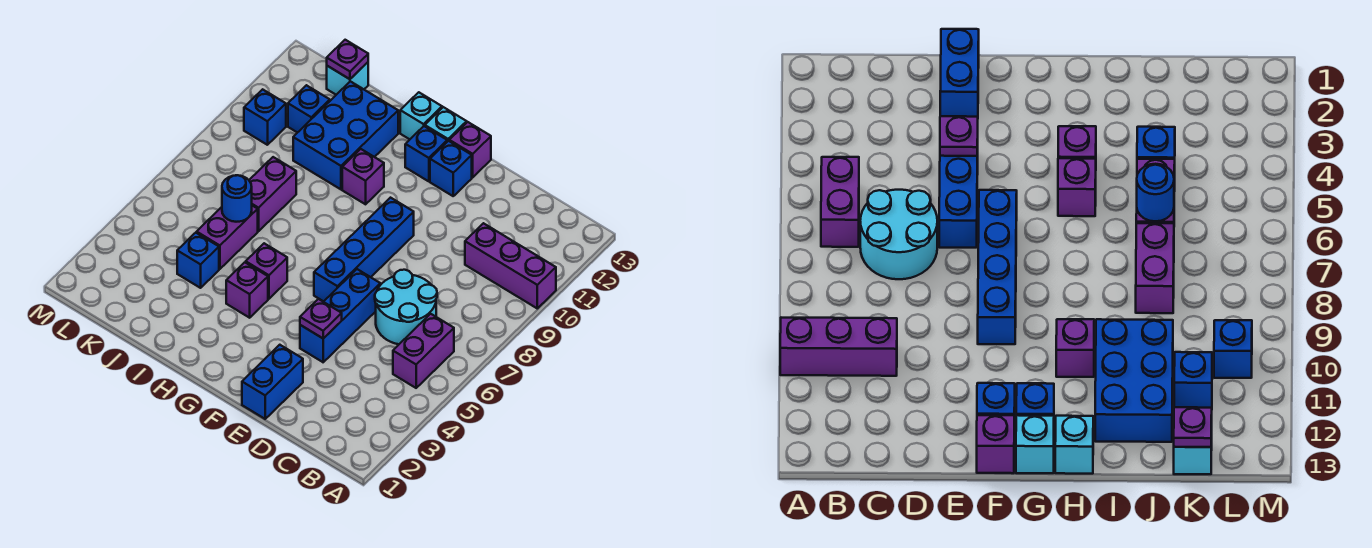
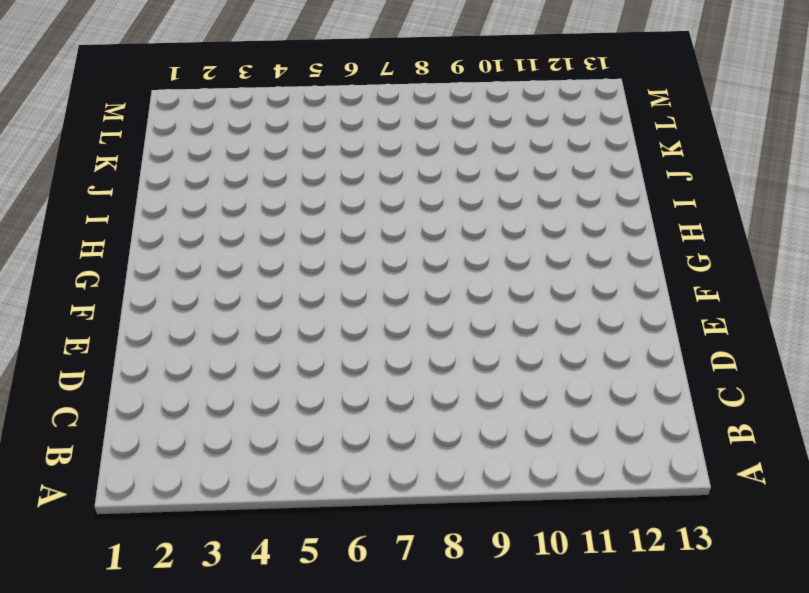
none -> purple brick A10:C10 level 1
none -> purple brick B5:B6 level 1
none -> cyan round brick C6:D7 level 1

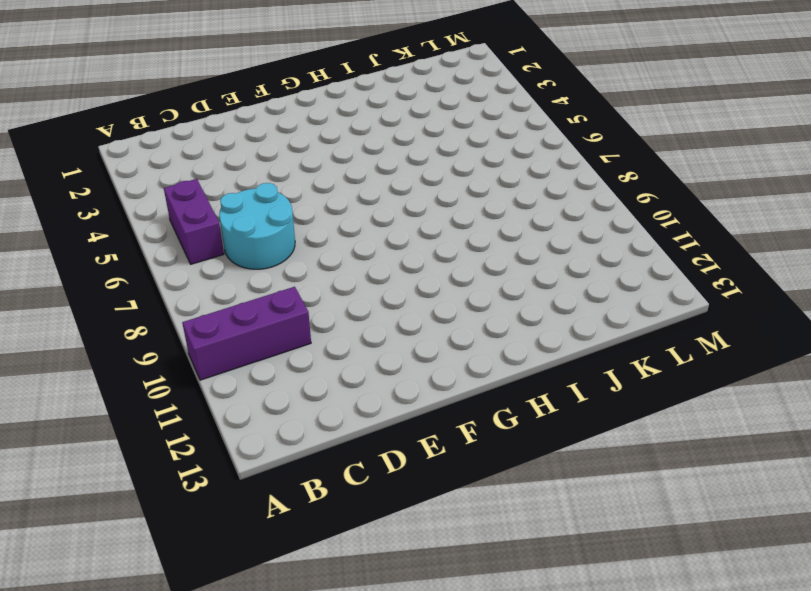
none -> blue brick E1:E2 level 1
none -> blue brick E4:E6 level 1
none -> blue brick F6:F9 level 1

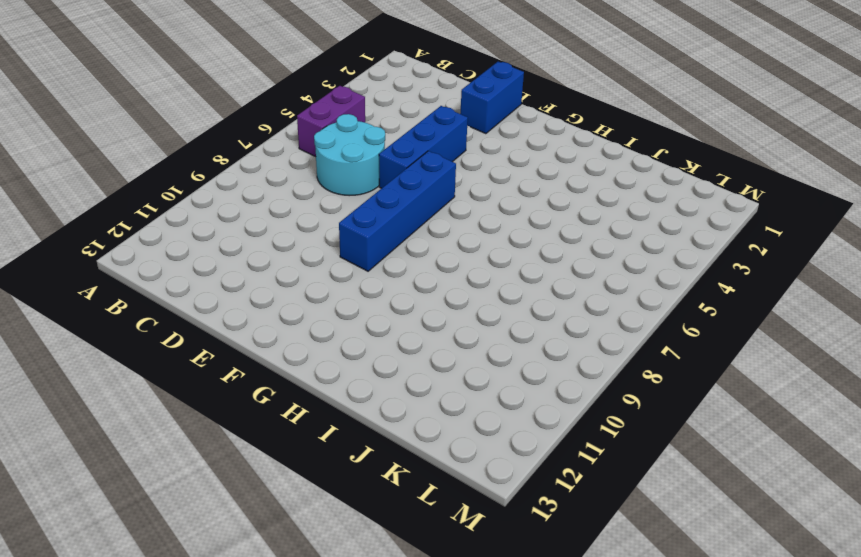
none -> purple brick A10:C10 level 1
none -> blue brick F12 level 1
none -> purple brick F13 level 1

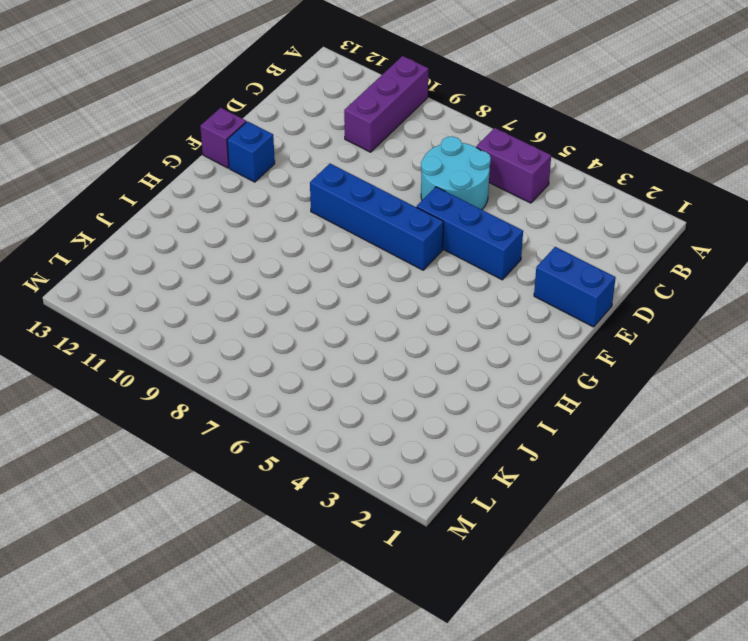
none -> blue brick G12 level 1
none -> cyan brick G13 level 1
none -> purple brick H4 level 1

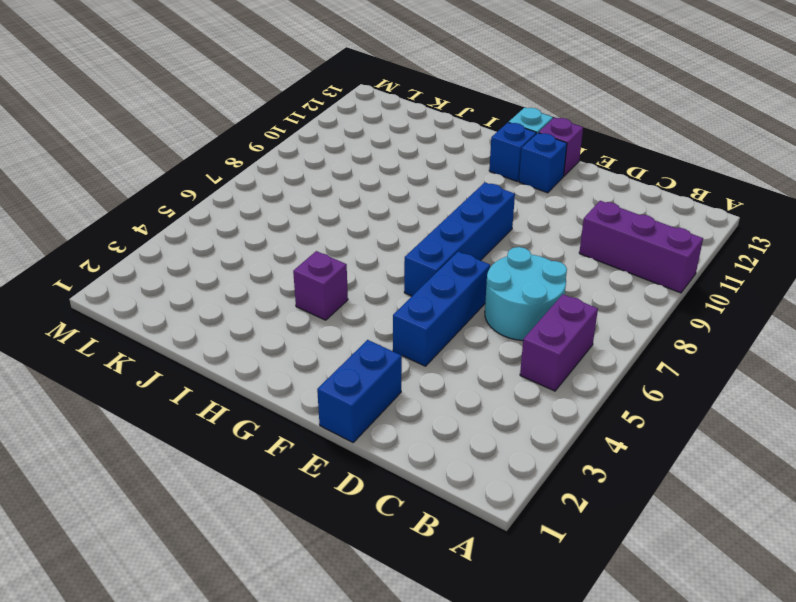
none -> purple brick H5 level 1
none -> purple brick H10 level 1
none -> cyan brick H13 level 1

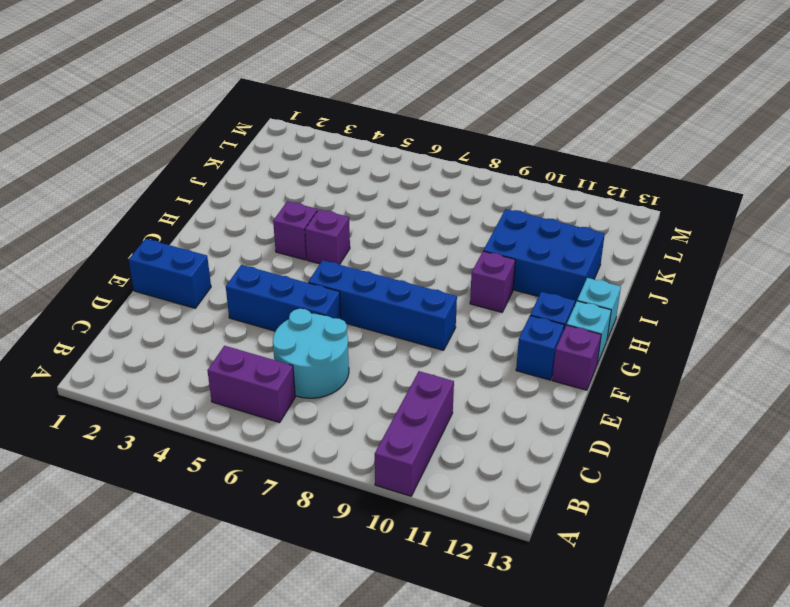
none -> blue brick J4 level 1
none -> purple brick J5:J6 level 1
none -> purple brick J7:J8 level 1

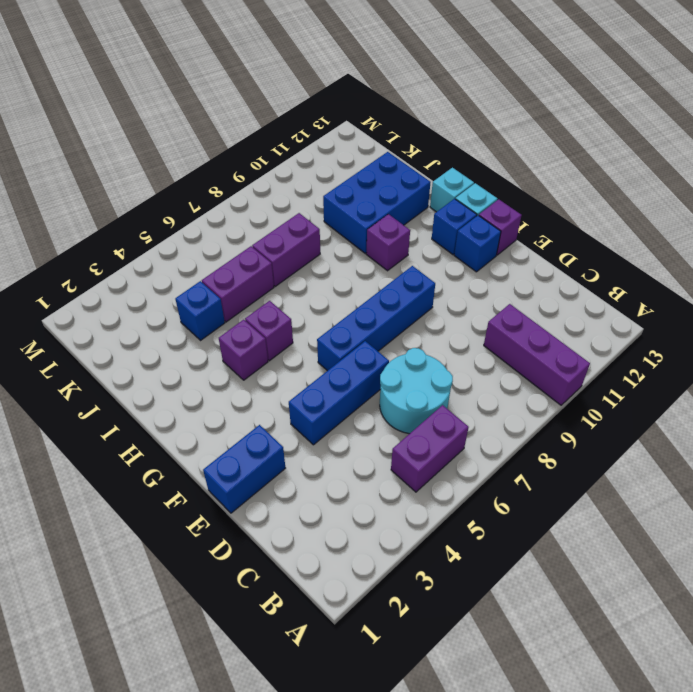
none -> blue brick K11 level 1
none -> cyan brick K13 level 1
none -> blue brick L10 level 1

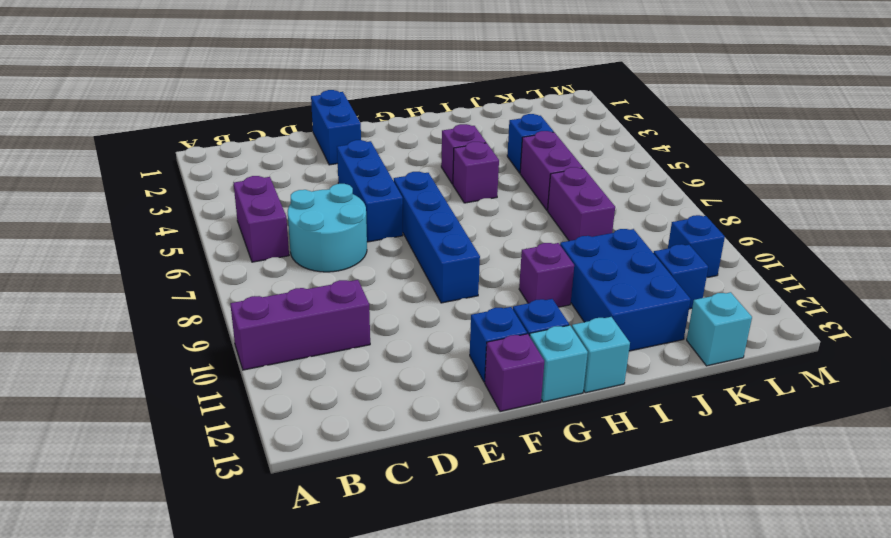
none -> purple plate E4 level 2
none -> blue round brick J6 level 2
none -> purple plate K13 level 2

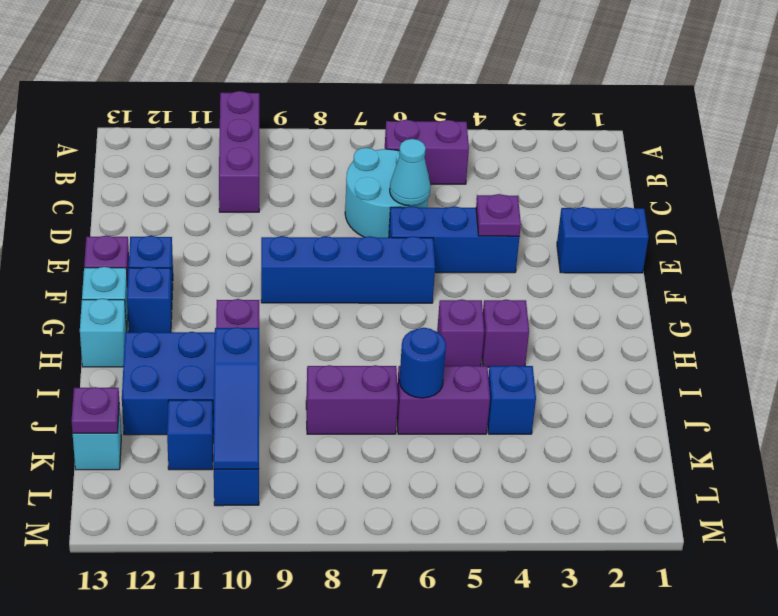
cyan cone D6 level 2 -> none
blue slope J10:L10 level 2 top J -> none

